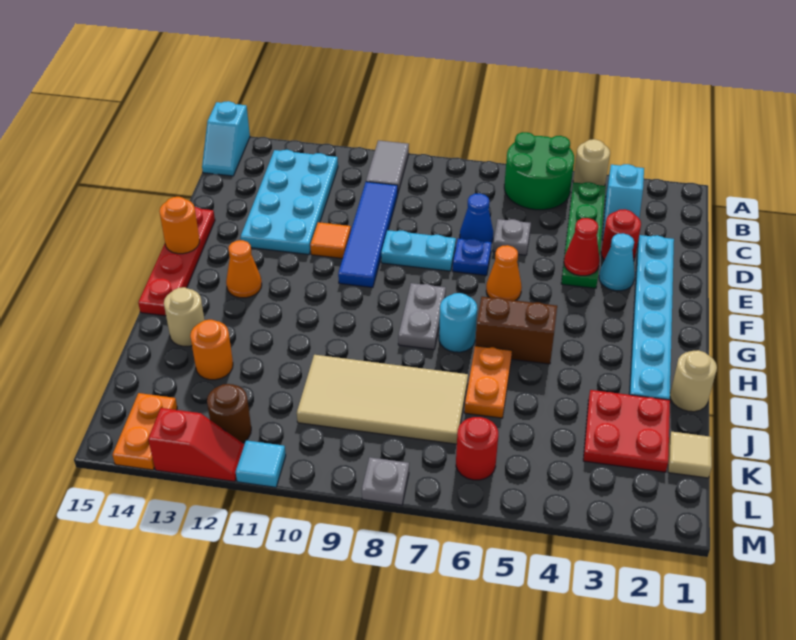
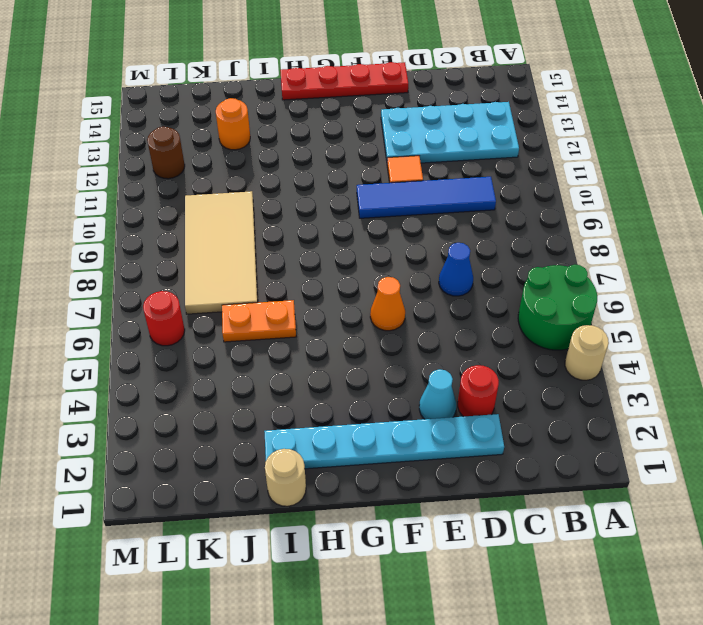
none -> grey tile A10:B10 level 1
none -> cyan slope A15:B15 level 1 top A
none -> cyan slope B3:C3 level 1 top B
none -> green plate B4:E4 level 1

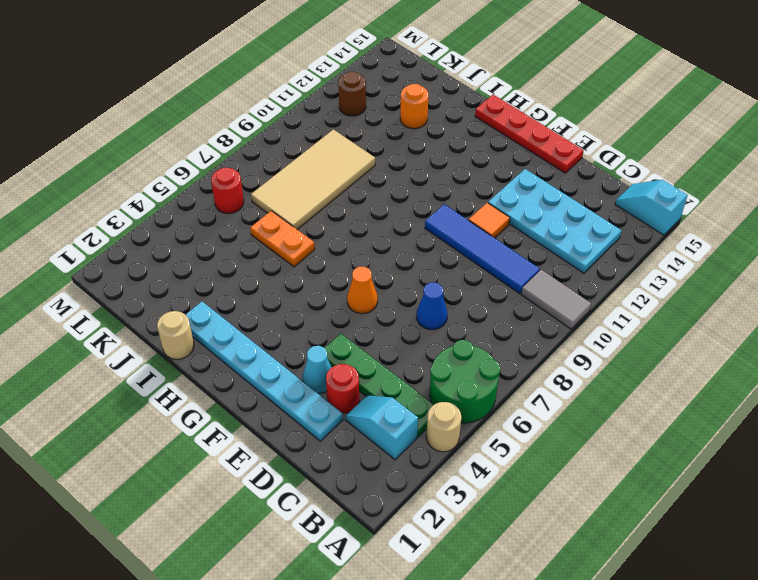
none -> grey plate D6 level 1
none -> blue plate E7 level 1
none -> cyan plate E8:E9 level 1
none -> grey plate G8:H8 level 1

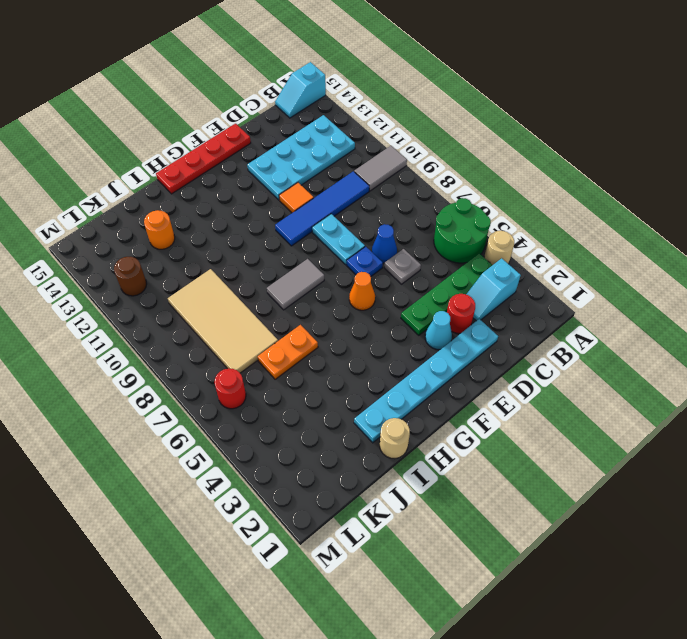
grey tile G8:H8 level 1 -> grey plate G8:H8 level 1
none -> orange cone G13 level 1
none -> brown brick H5:H6 level 1
none -> cyan round brick H7 level 1
none -> tan round brick I14 level 1

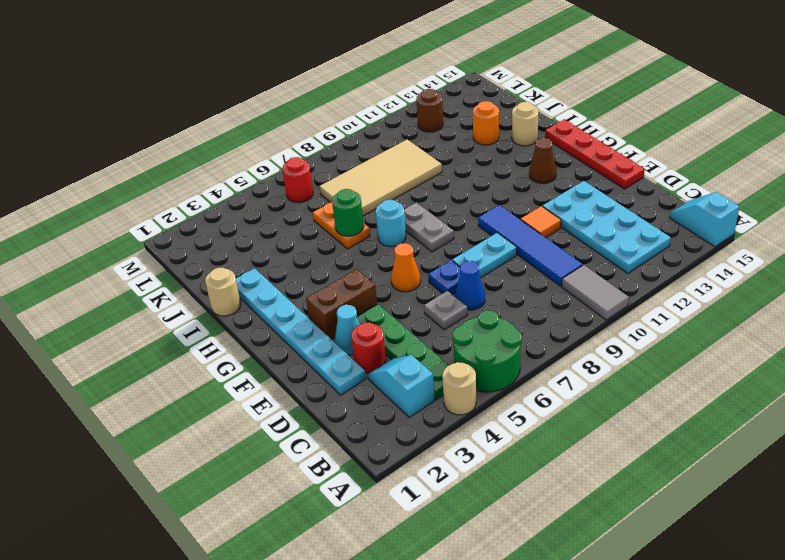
brown brick F3:F4 level 1 -> brown brick H5:H6 level 1
brown cone G13 level 1 -> orange cone G13 level 1
green round brick I6 level 2 -> none
none -> red plate J2:K3 level 1
none -> tan tile K1 level 1
none -> orange plate L14:M14 level 1
none -> grey plate M8 level 1

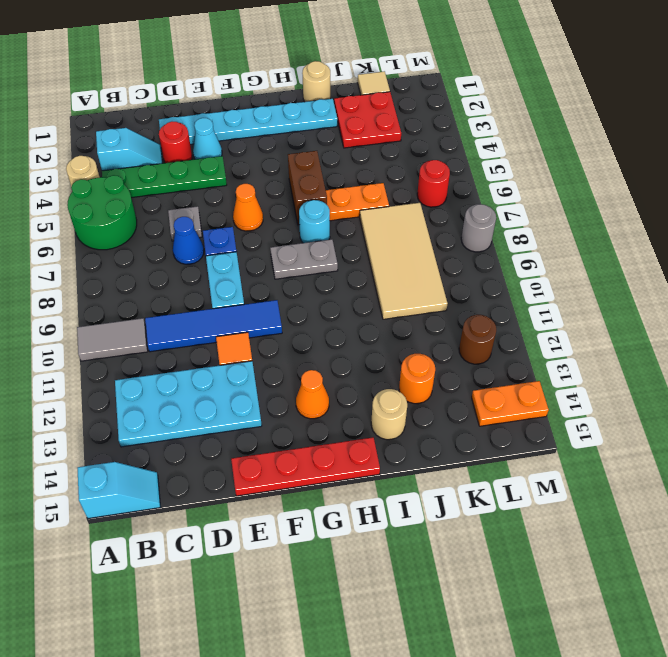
grey round brick M8 level 1 -> grey plate M8 level 1
none -> cyan tile M11 level 1
none -> red slope M12:M13 level 1 top 13
none -> red cone E4 level 2
none -> orange round brick F15 level 2

